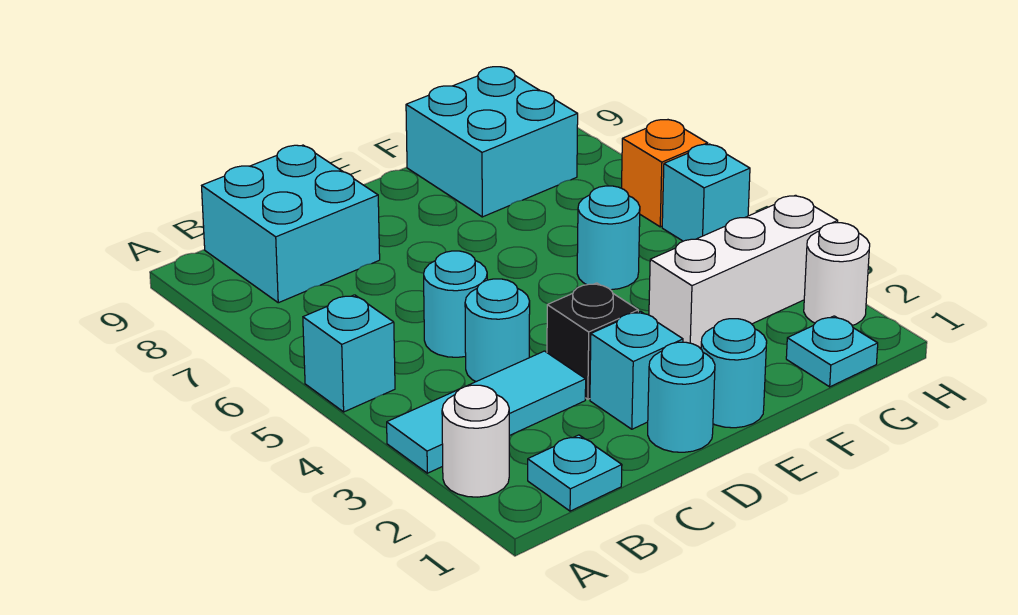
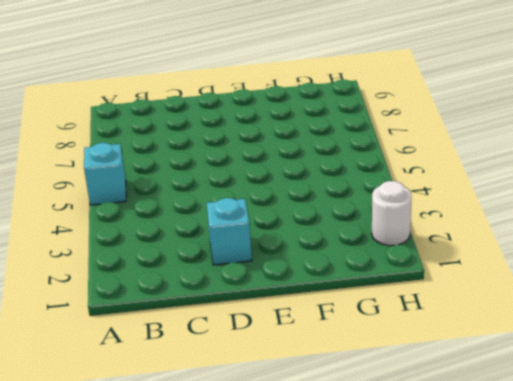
none -> white round brick A2 level 1
none -> cyan tile A3:C3 level 1
none -> cyan plate B1 level 1

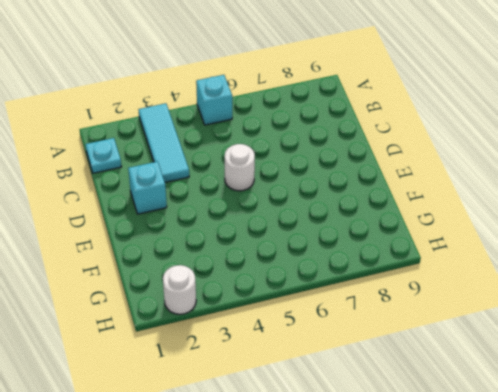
white round brick D5 level 1 -> white round brick A2 level 1
none -> cyan brick B8:C9 level 1
none -> cyan round brick C4 level 1
none -> cyan round brick C5 level 1

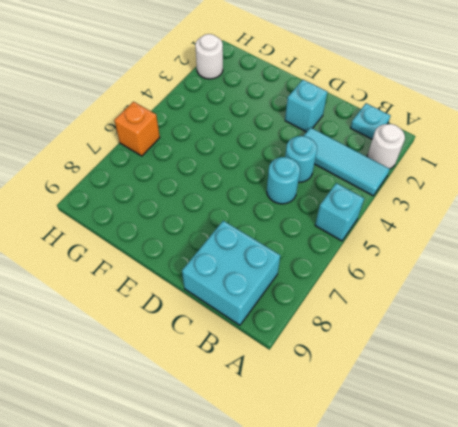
none -> cyan round brick D1 level 1
none -> black brick D3 level 1
none -> cyan round brick E1 level 1

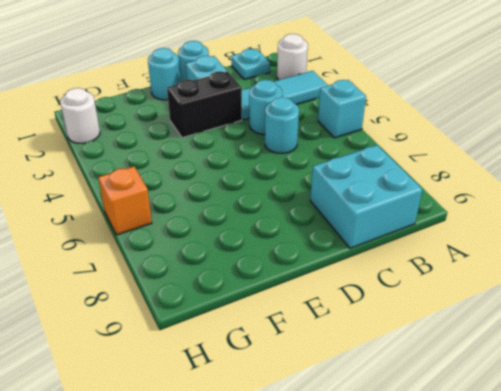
black brick D3:E3 level 1 -> black brick D3 level 1
none -> white brick F3:H3 level 1
none -> cyan round brick F5 level 1
none -> cyan brick F8:G9 level 1

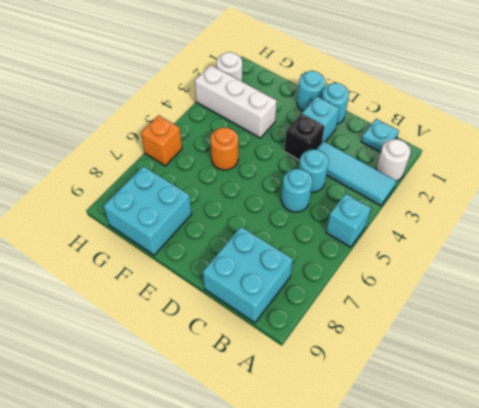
orange round brick F5 level 1 -> cyan round brick F5 level 1
none -> cyan plate G1 level 1
none -> cyan brick H5 level 1

